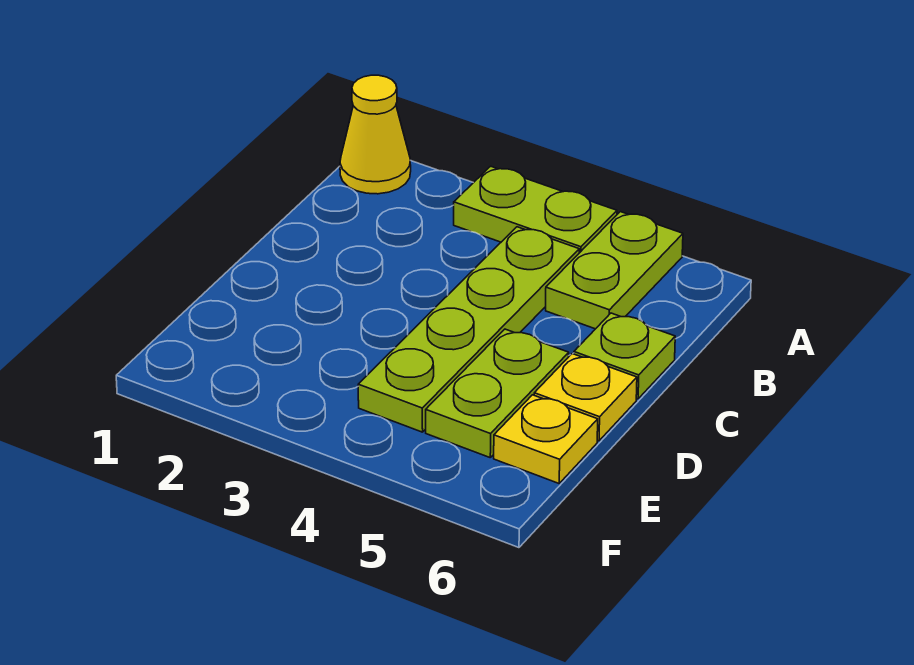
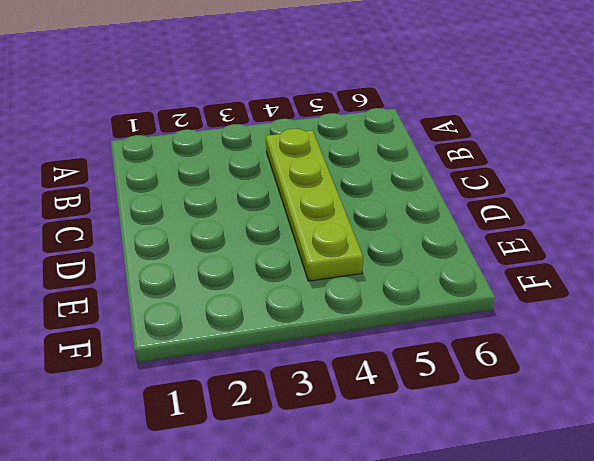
none -> yellow cone A1 level 1
none -> lime plate A3:A4 level 1

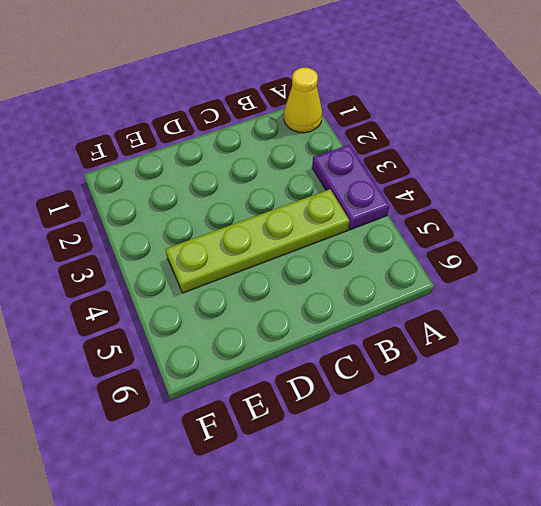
purple plate A3:A4 level 1 -> lime plate A3:A4 level 1
none -> lime plate A5:B5 level 1
none -> lime plate C6 level 1

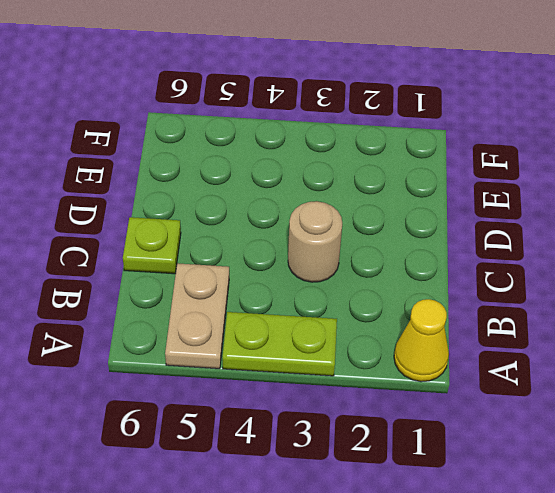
tan plate A5:B5 level 1 -> lime plate A5:B5 level 1
tan round brick C3 level 1 -> none
none -> lime plate B4:E4 level 1
none -> lime plate D5:E5 level 1

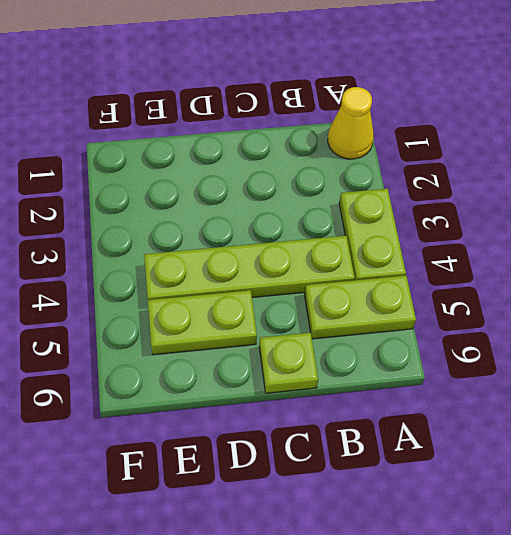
none -> yellow plate D6 level 1
none -> yellow plate E6 level 1

